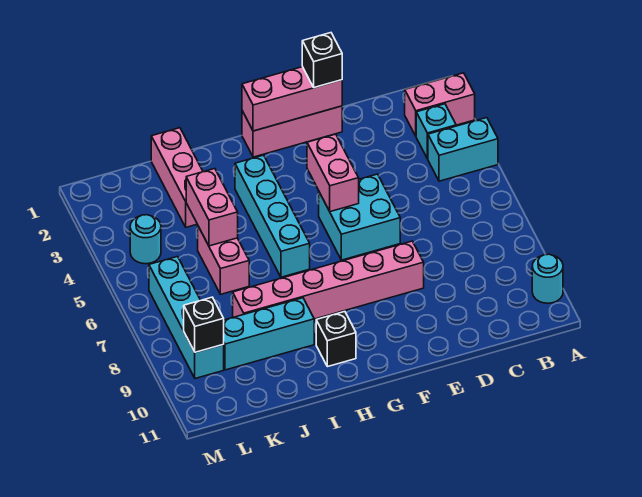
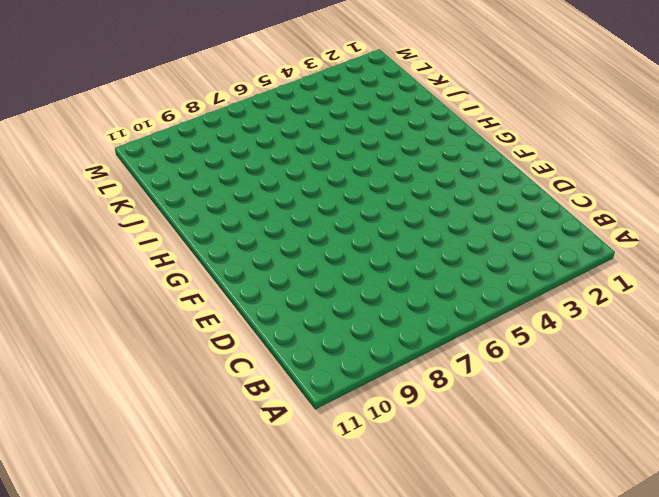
none -> pink brick A2:B2 level 1
none -> cyan brick A4:B4 level 1
none -> cyan round brick A10 level 1

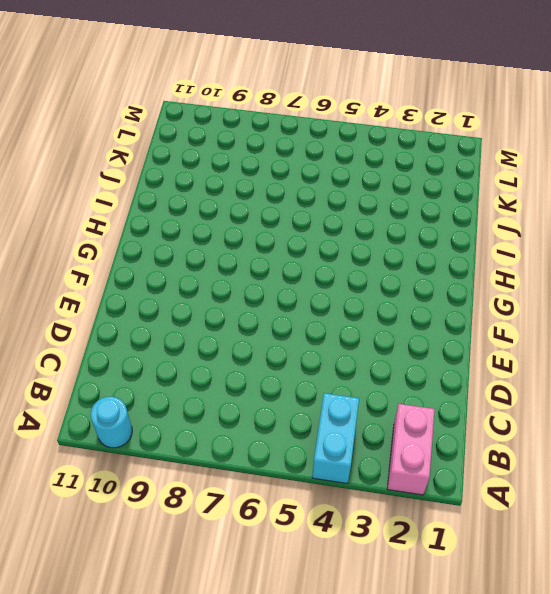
none -> cyan brick B3 level 1
none -> pink brick E1:G1 level 1
none -> cyan brick E5:F6 level 1

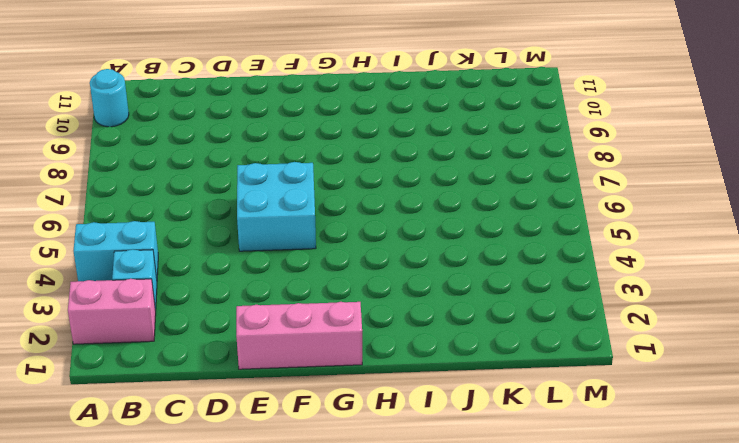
none -> pink brick E8:J8 level 1
none -> cyan brick H3:H6 level 1
none -> black brick H10 level 1

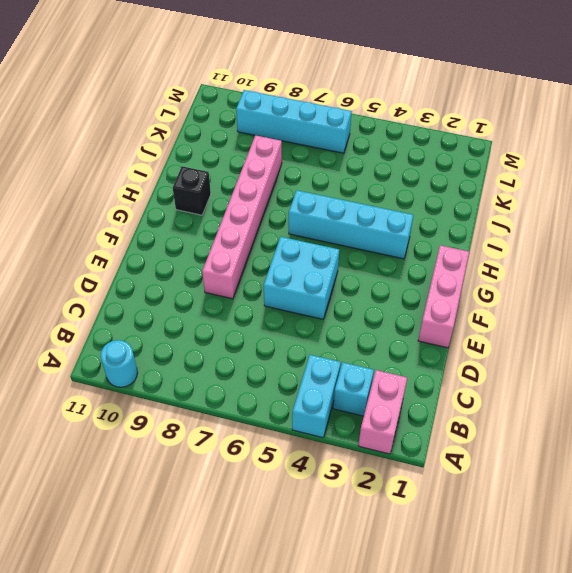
none -> cyan brick I9:K9 level 1
none -> pink brick J1:J3 level 1
none -> pink brick J5:J6 level 1

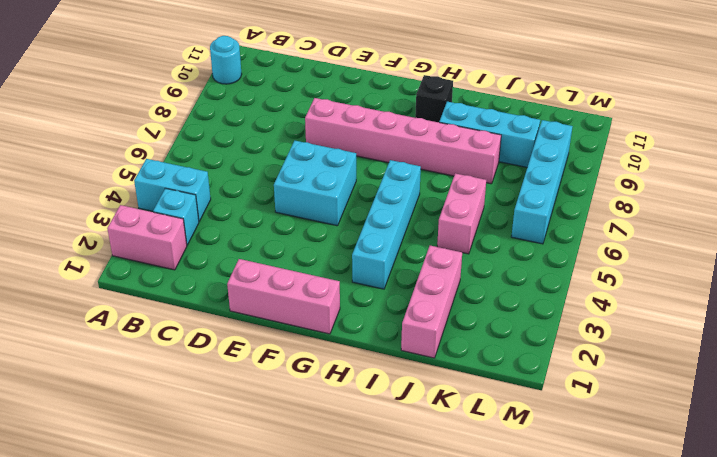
none -> cyan round brick L4 level 1
none -> pink brick E1:G1 level 2
none -> pink brick F4:F5 level 2

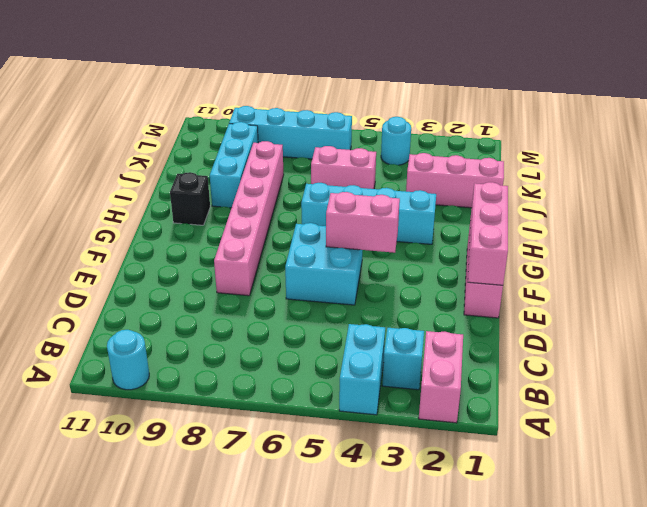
none -> pink brick J4:J5 level 2
none -> black brick L9 level 2
none -> black brick E1 level 3

